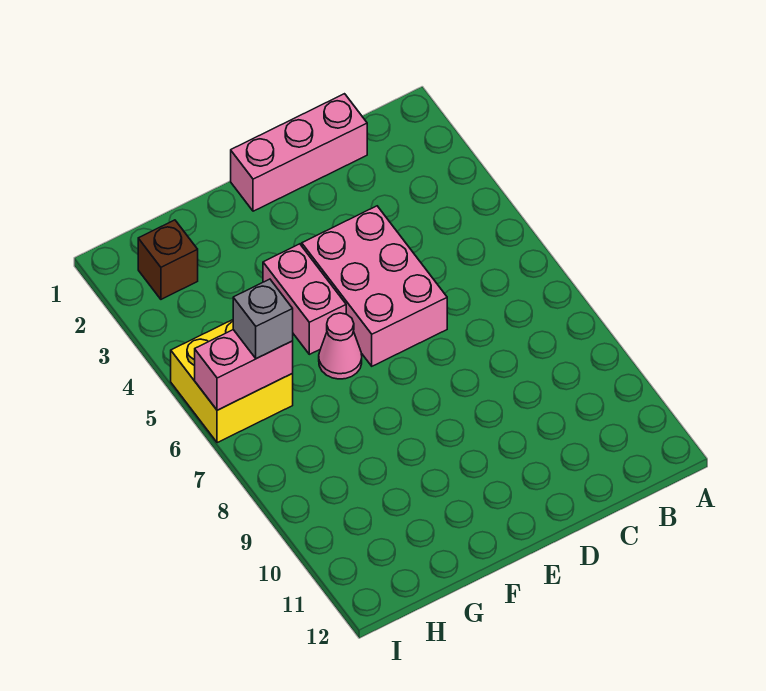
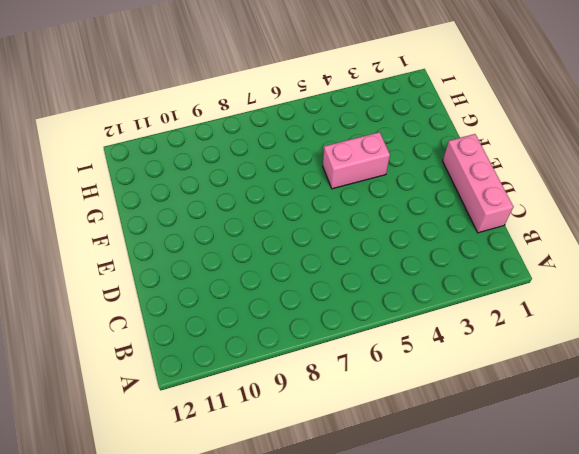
none -> pink brick D4:E6 level 1
none -> pink cone F6 level 1

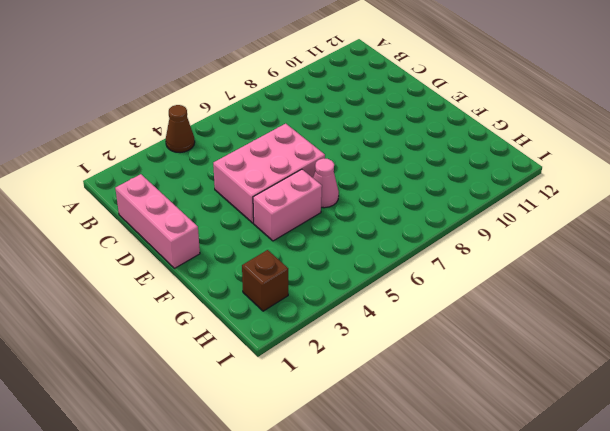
brown cone A4 level 1 -> none
none -> yellow brick H5:I6 level 1
none -> pink brick H6:I6 level 2

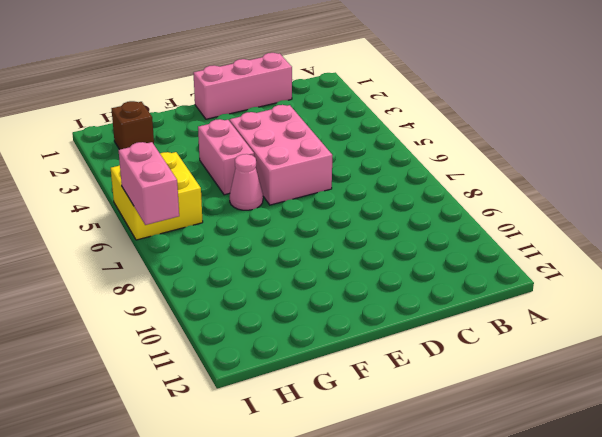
pink brick I6:I7 level 2 -> pink brick H6:I6 level 2
none -> grey brick H6 level 3

